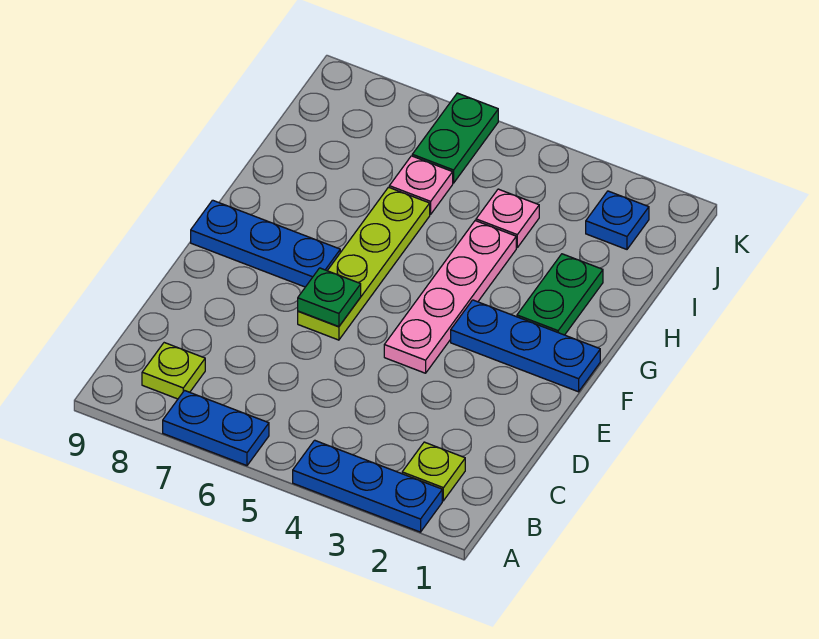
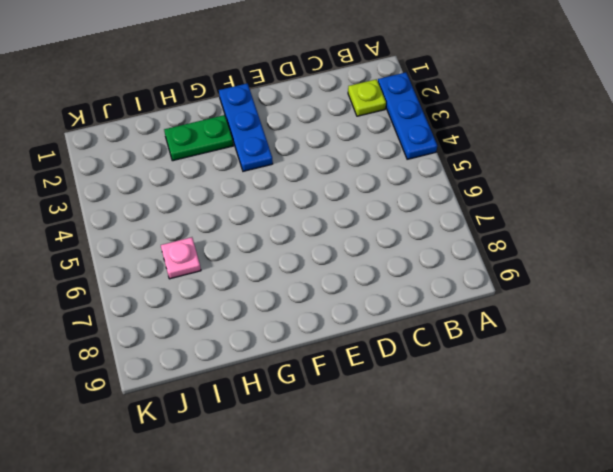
none -> blue plate A6:A7 level 1
none -> lime plate B8 level 1
none -> pink plate E4:H4 level 1

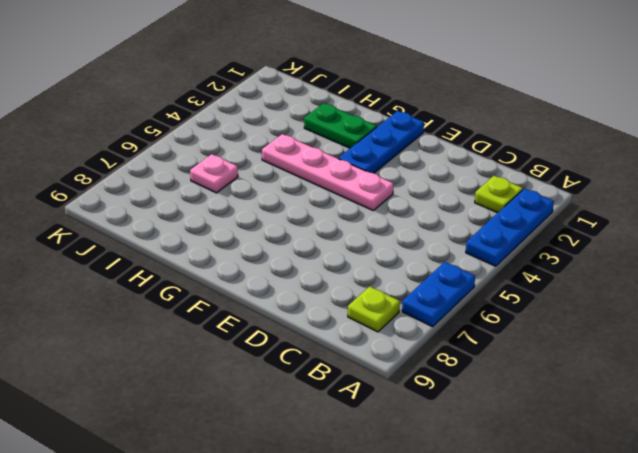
none -> lime plate E6:H6 level 1
none -> blue plate F7:F9 level 1
none -> pink plate I4 level 1

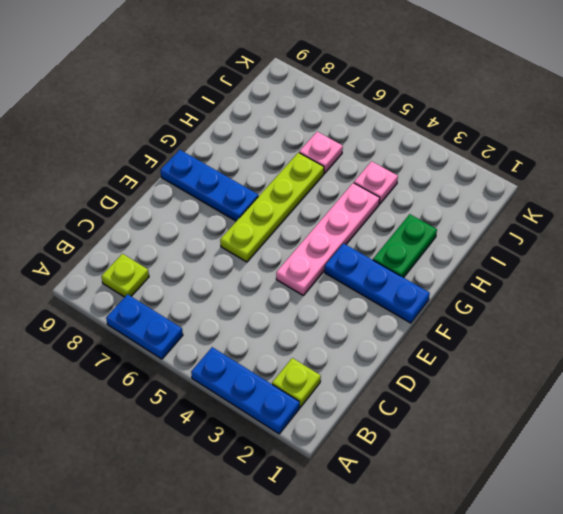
none -> blue plate J2 level 1
none -> green plate J6:K6 level 1
none -> green plate E6 level 2

